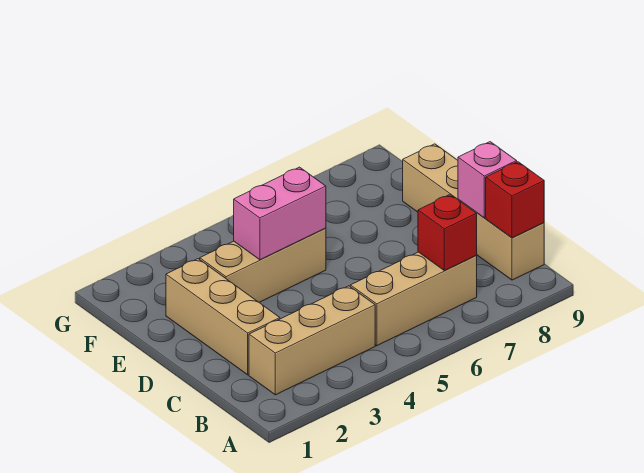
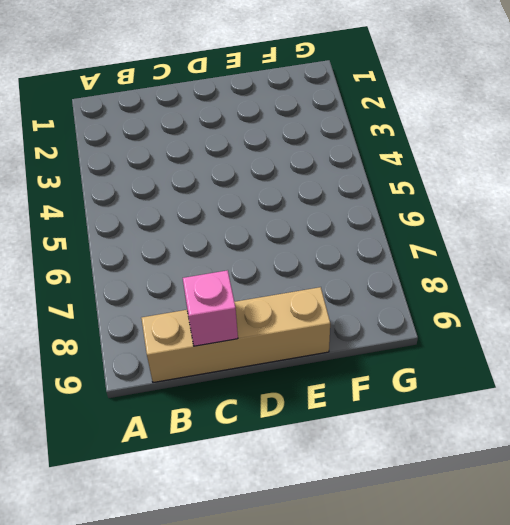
none -> tan brick B2:B4 level 1
none -> tan brick B5:B7 level 1

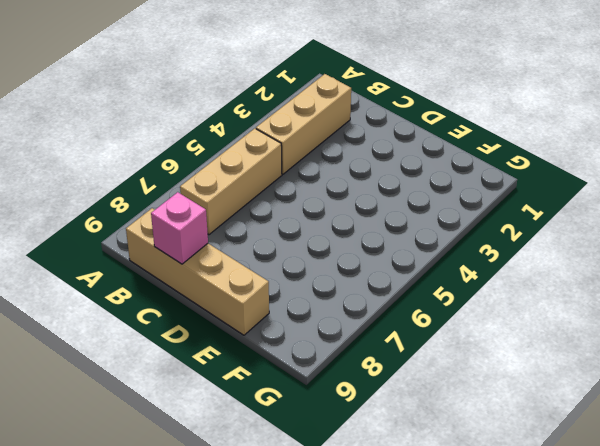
none -> tan brick C2:E2 level 1
none -> tan brick E3:E5 level 1

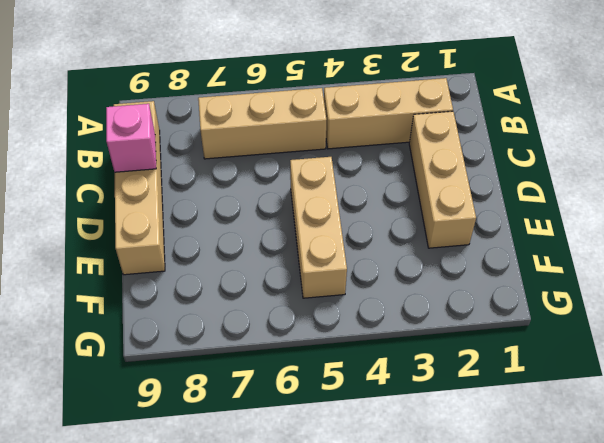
tan brick D5:F5 level 1 -> tan brick E3:E5 level 1
none -> red brick B7 level 2
none -> red brick B9 level 2

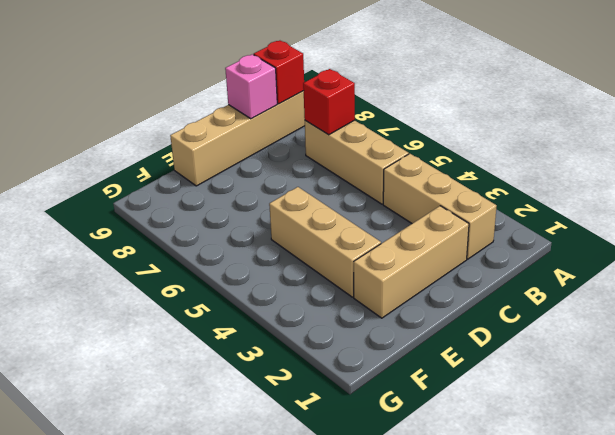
none -> pink brick E4:E5 level 2

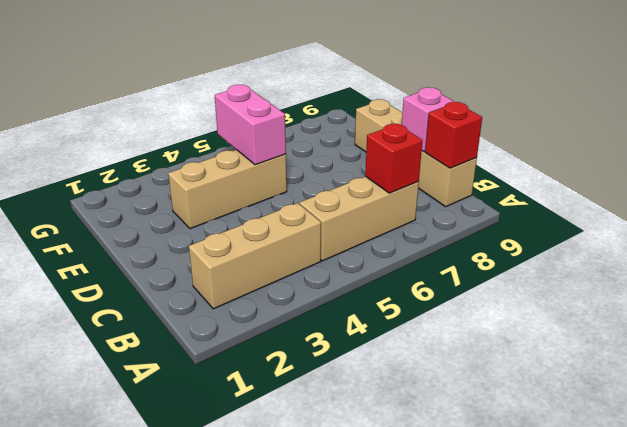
pink brick E5:F5 level 2 -> pink brick E4:E5 level 2
none -> tan brick C2:E2 level 1

